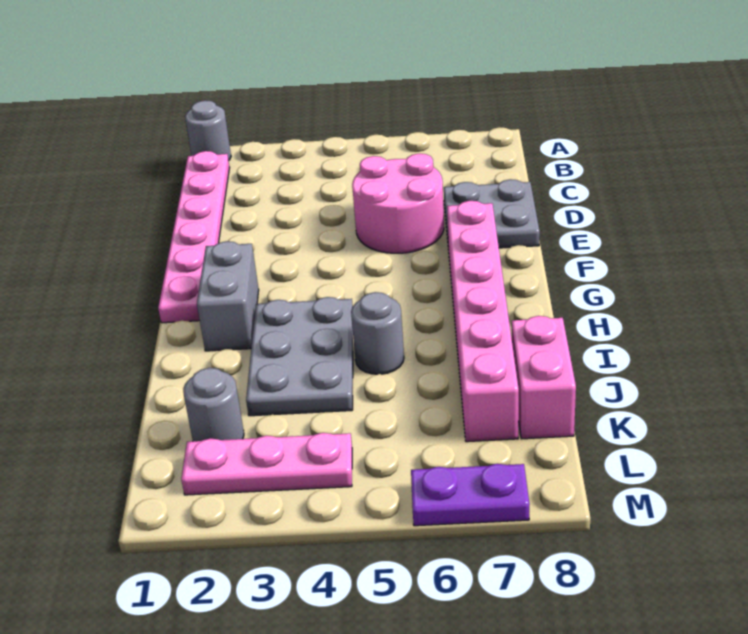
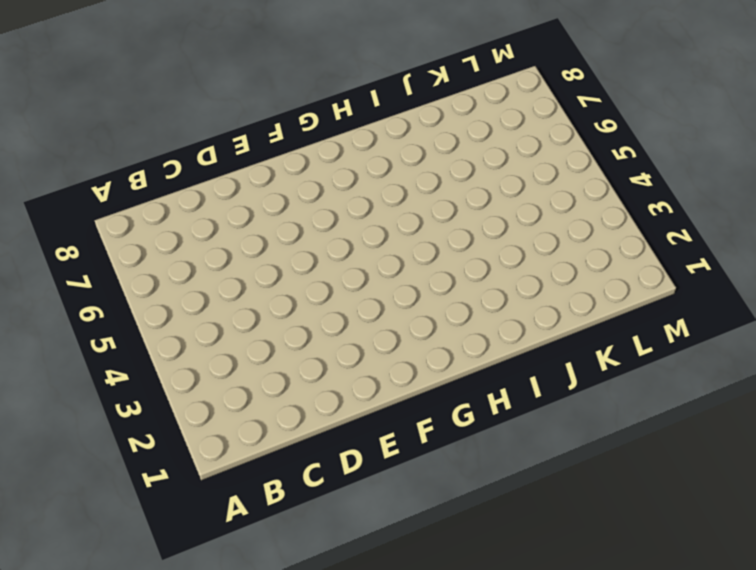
none -> grey round brick A1 level 1
none -> pink plate B1:G1 level 1
none -> pink round brick D5:E6 level 1

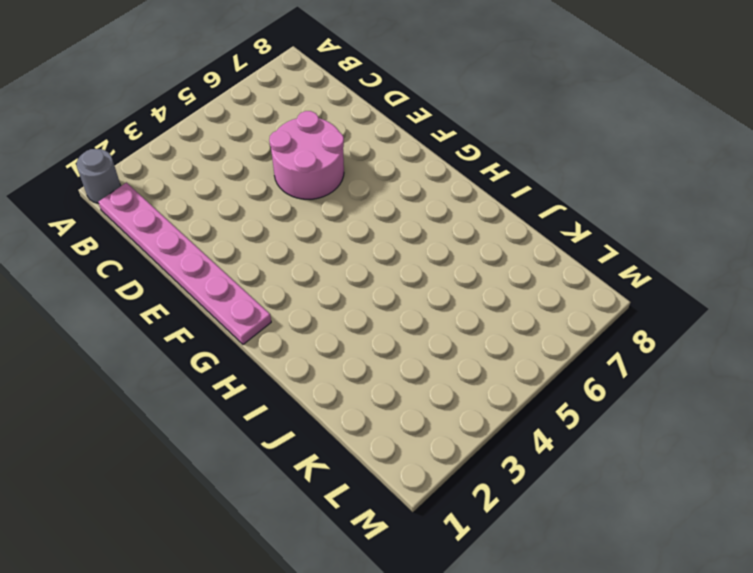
none -> grey plate D7:E8 level 1
none -> pink brick F7:K7 level 1
none -> grey brick G2:H2 level 1

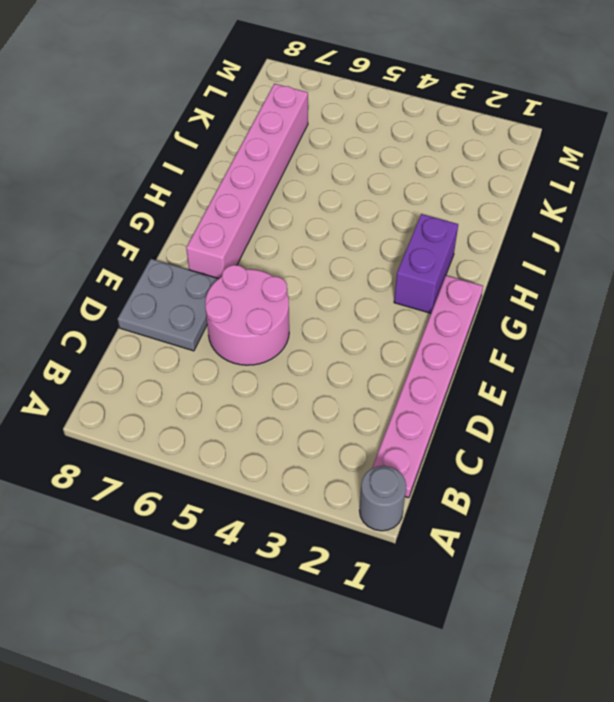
purple brick G2:H2 level 1 -> grey brick G2:H2 level 1
none -> grey plate H3:J4 level 1
none -> grey round brick I5 level 1
none -> pink brick J8:K8 level 1

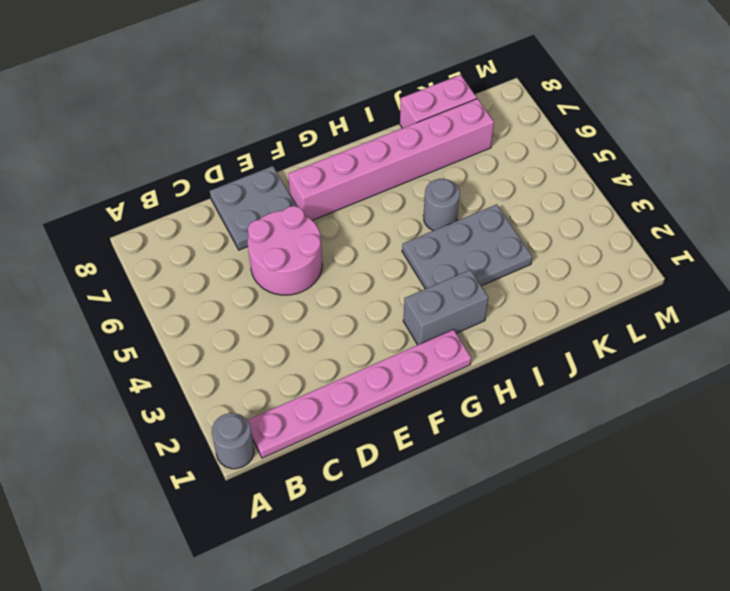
none -> grey round brick K2 level 1
none -> pink plate L2:L4 level 1
none -> purple plate M6:M7 level 1

